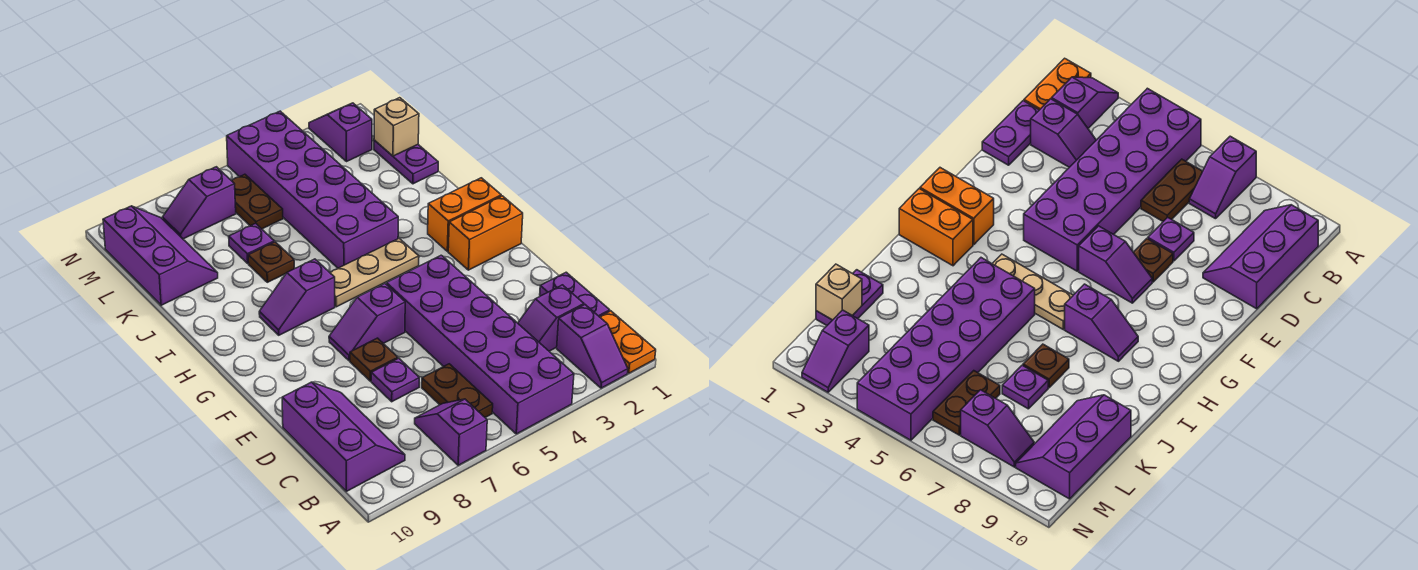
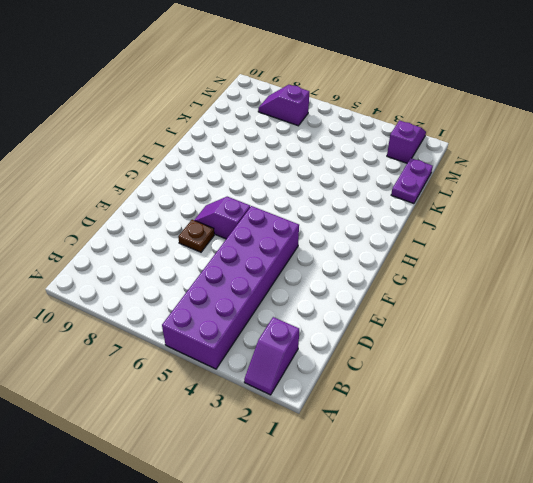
none -> orange plate A1:B1 level 1
none -> purple slope A7:B7 level 1 top A
none -> brown plate B6:C6 level 1

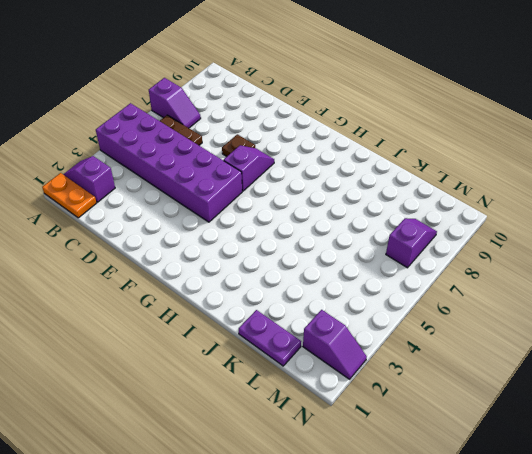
none -> purple slope B9:D10 level 1 top 10
none -> purple plate C1:D1 level 1
none -> purple slope C2:C3 level 1 top 2

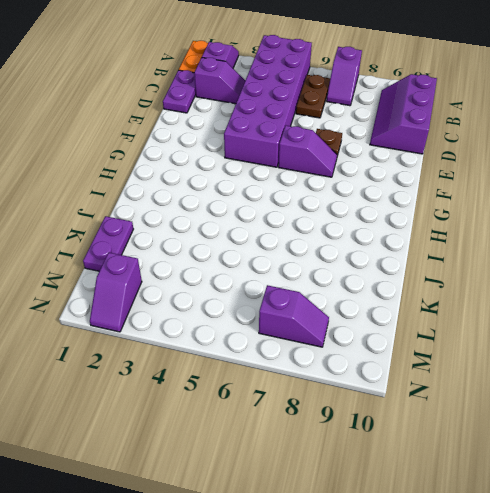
none -> purple plate D7 level 1
none -> orange brick G1:G2 level 1
none -> orange brick H1:H2 level 1

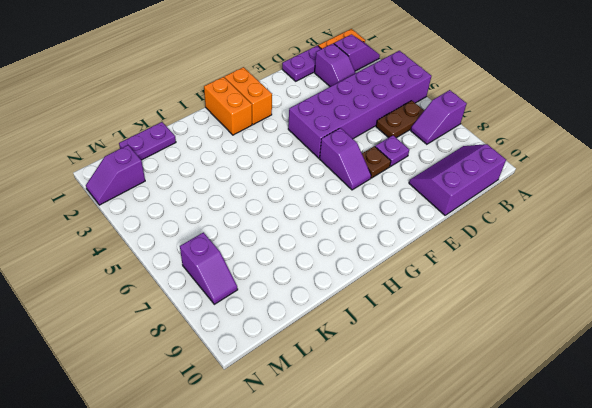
none -> tan plate H4:H6 level 1
none -> purple slope H7:H8 level 1 top 7
none -> purple brick I4:N5 level 1

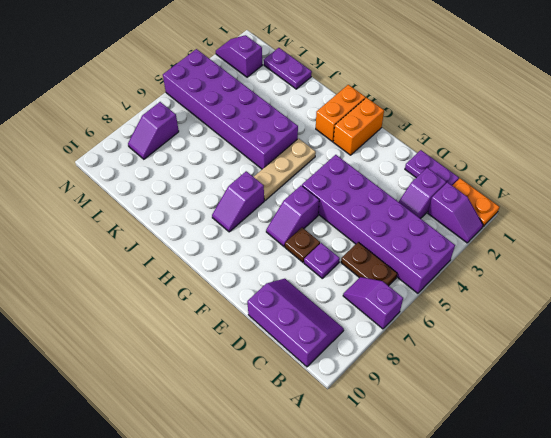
none -> brown plate J7 level 1
none -> purple plate K7 level 1
none -> purple slope K9:M10 level 1 top 10

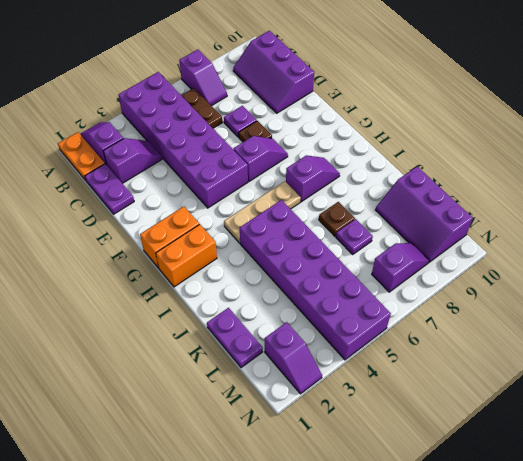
none -> brown plate L6:M6 level 1
none -> tan brick L1 level 2

